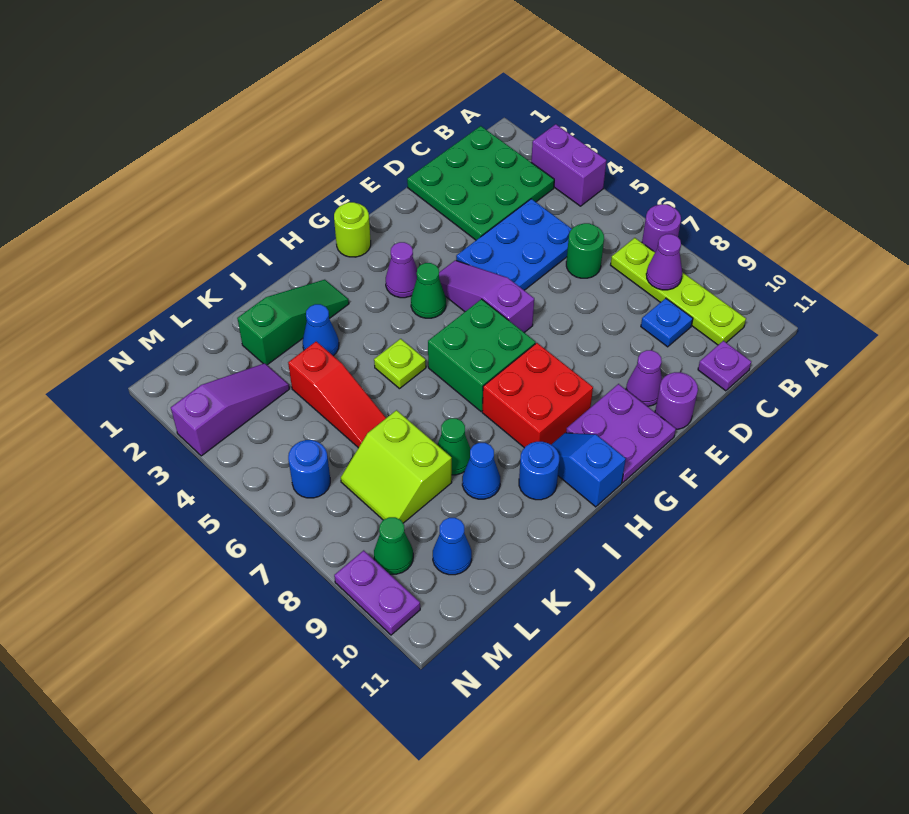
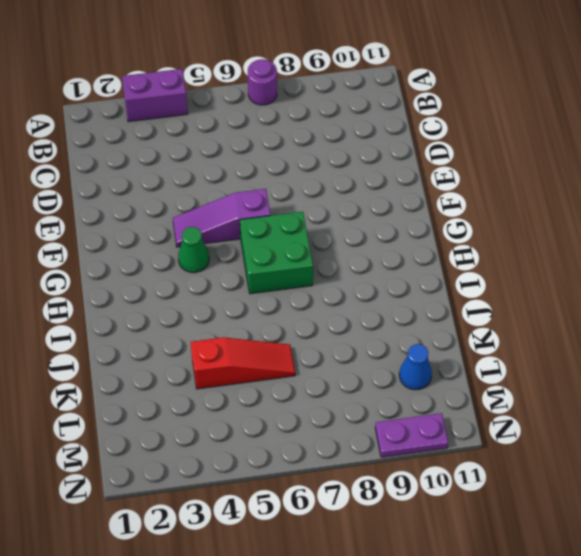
none -> green plate B1:D3 level 1
none -> lime plate B7:B10 level 1
none -> blue plate C4:E5 level 1
none -> green round brick C6 level 1

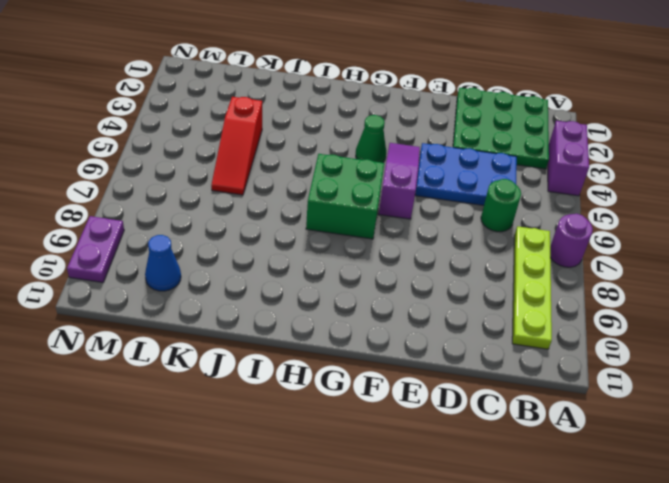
none -> blue plate C9 level 1
none -> purple plate C11 level 1
none -> purple cone E10 level 1
none -> purple round brick E11 level 1

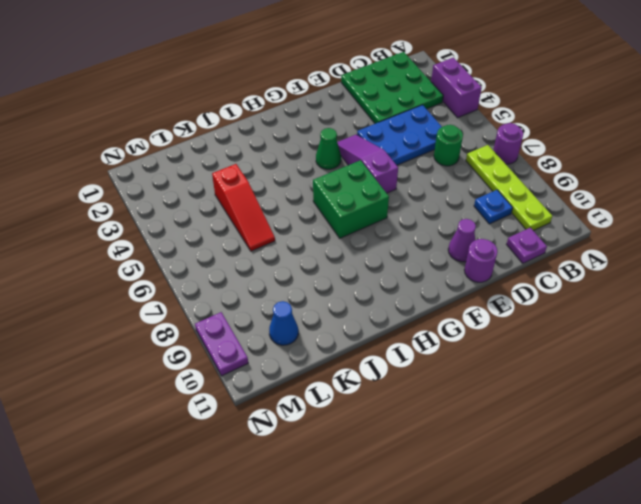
none -> purple plate F10:G11 level 1
none -> lime round brick G1 level 1
none -> purple cone G3 level 1
none -> red brick G8:H9 level 1

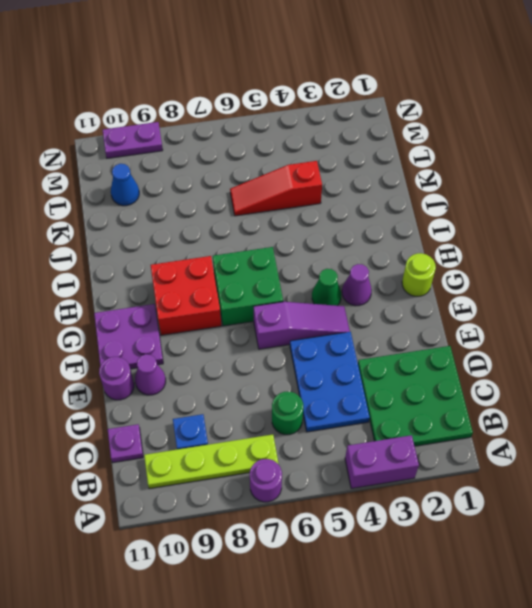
none -> blue slope H10:H11 level 1 top 11
none -> green slope I2:K2 level 1 top K
none -> lime plate I5 level 1
none -> blue round brick I10 level 1

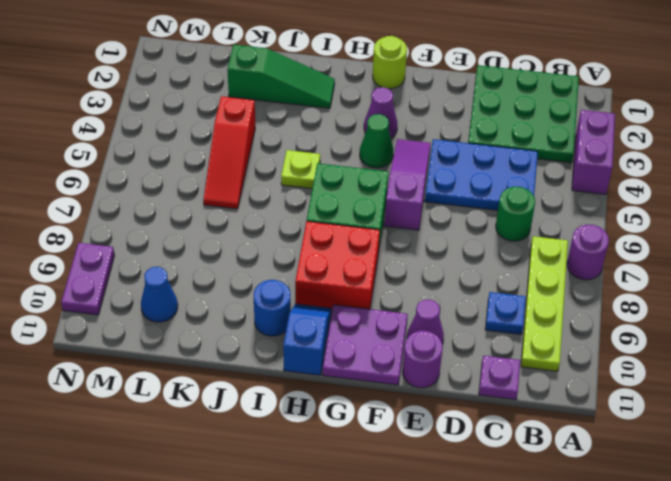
none -> blue cone J3 level 1
none -> green cone J8 level 1
none -> blue cone J9 level 1
none -> lime slope K7:L8 level 1 top K

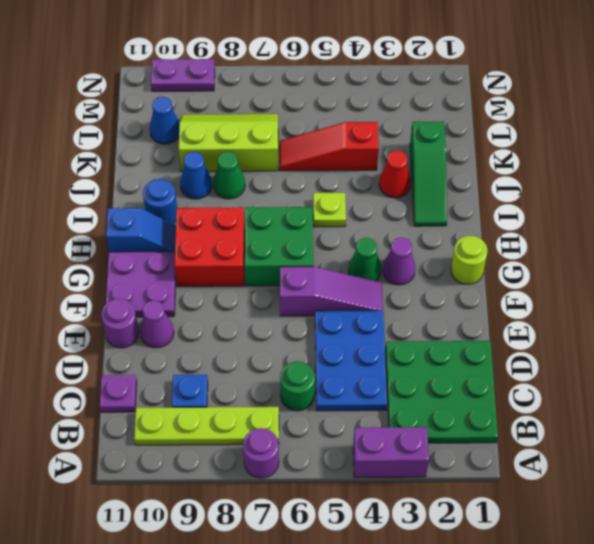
red cone J3 level 1 -> blue cone J3 level 1
lime slope K7:L9 level 1 top K -> lime slope K7:L8 level 1 top K
none -> purple slope L3:N3 level 1 top N
none -> blue round brick M6 level 1
none -> green cone M9 level 1
none -> purple cone B8 level 2

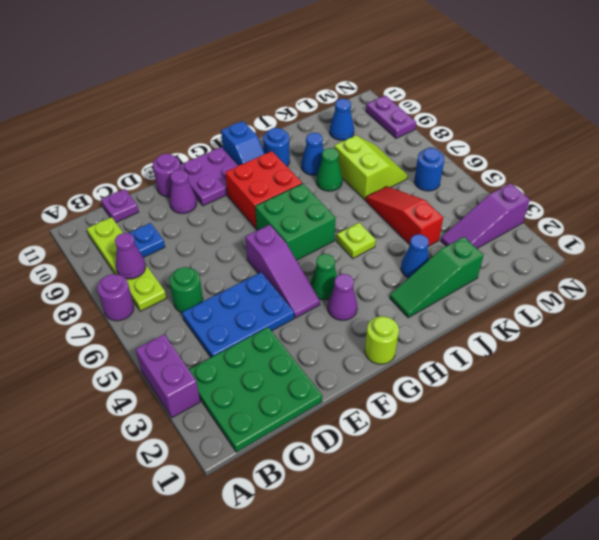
none -> green cone M9 level 1

